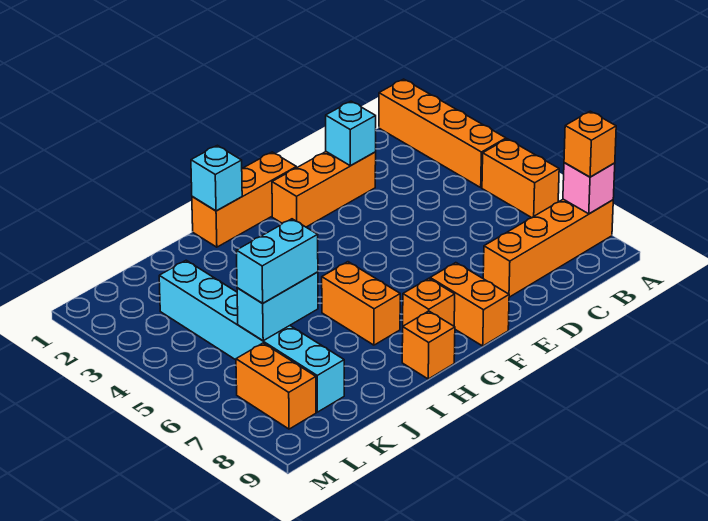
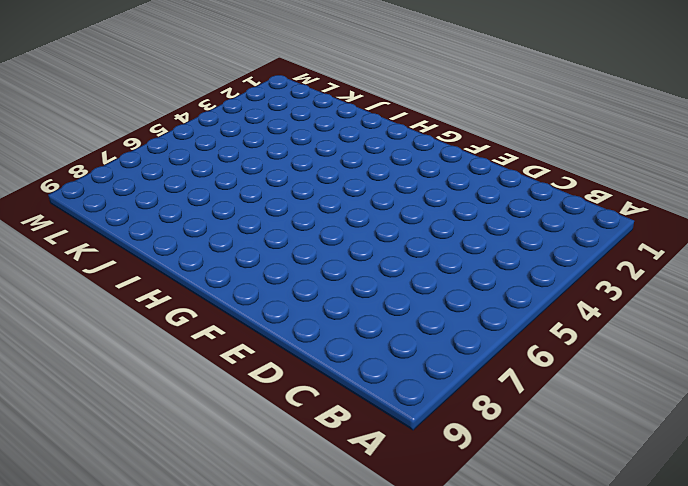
none -> orange brick A1:A4 level 1
none -> orange brick A5:A6 level 1
none -> orange brick A8:D8 level 1

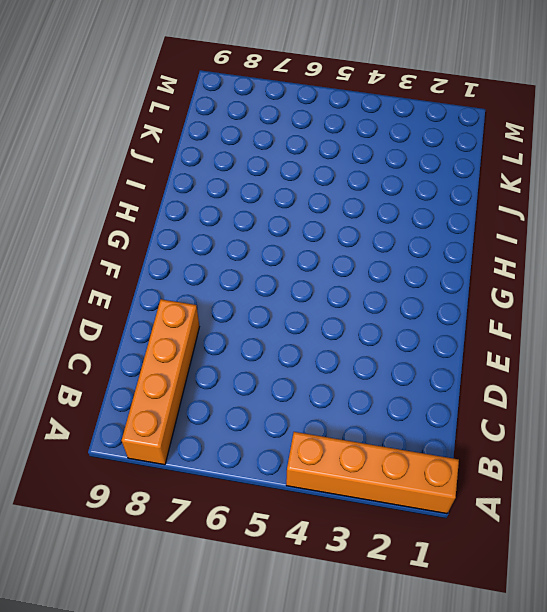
none -> orange brick A5:A6 level 1
none -> orange brick D2:F2 level 1
none -> orange brick F1:H1 level 1

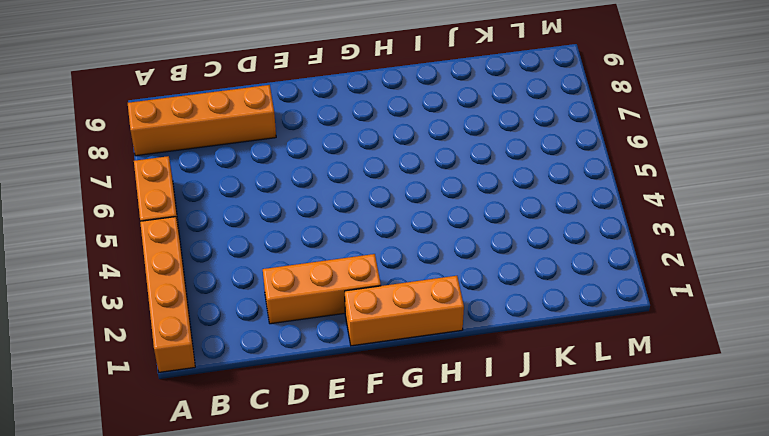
none -> orange brick F8:F9 level 1
none -> orange brick G8 level 1
none -> orange brick H6:H7 level 1

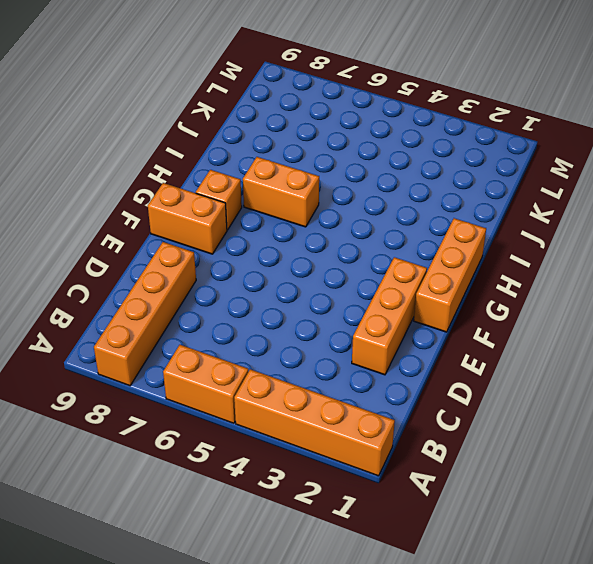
none -> orange brick H9 level 1
none -> cyan brick K3:K8 level 1
none -> orange brick L7:L8 level 1

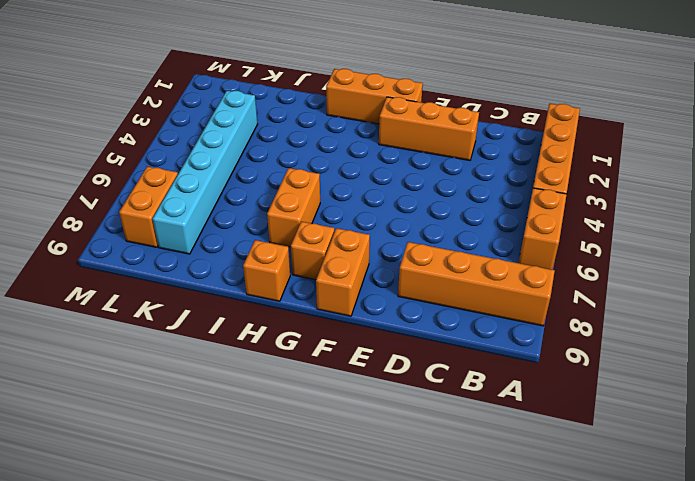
none -> pink brick A8 level 2
none -> cyan brick D2 level 2
none -> cyan brick H1 level 2

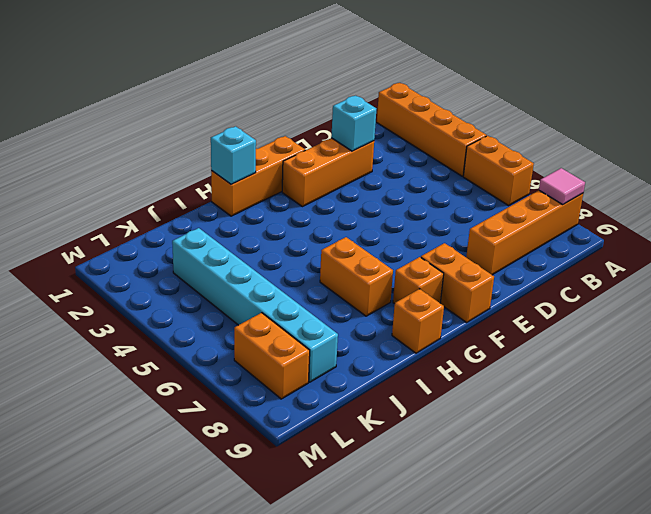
pink tile A8 level 2 -> pink brick A8 level 2
none -> cyan brick J6:K6 level 2
none -> orange brick A8 level 3
none -> cyan brick J6:K6 level 3

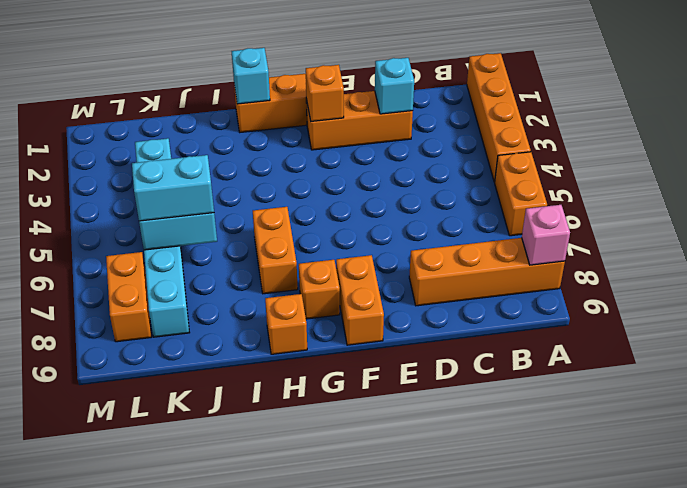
orange brick F2 level 2 -> orange brick A8 level 3

